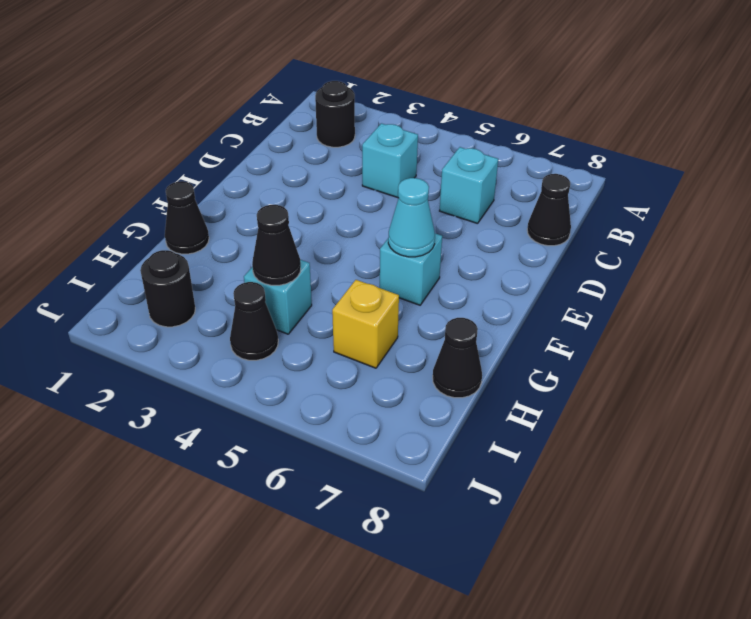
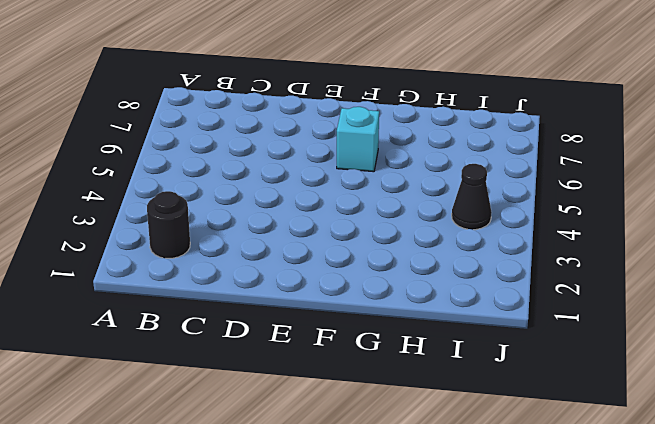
none -> cyan brick C4 level 1
none -> cyan brick C6 level 1
none -> black cone C8 level 1

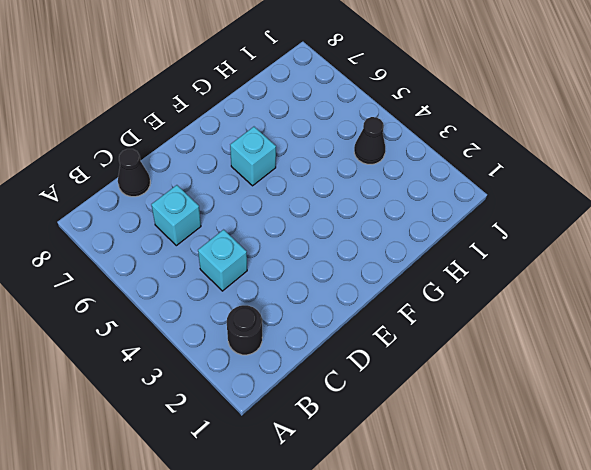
none -> black cone G1 level 1
none -> cyan brick H4 level 1
none -> yellow brick H6 level 1

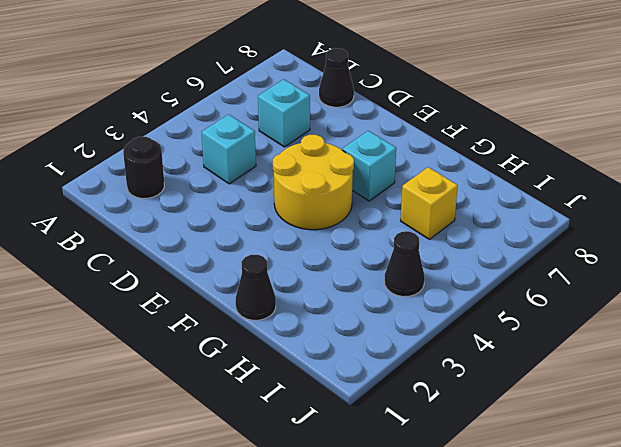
yellow round brick E4:F5 level 1 -> none
none -> cyan brick H4 level 1
none -> black cone H8 level 1
none -> black round brick I2 level 1

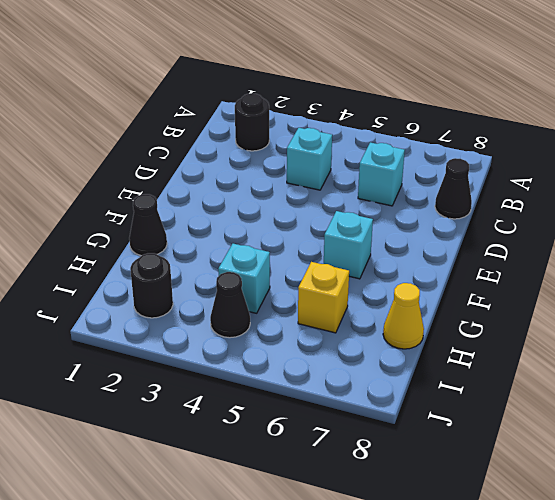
yellow cone H8 level 1 -> black cone H8 level 1
none -> cyan cone F6 level 2
none -> black cone H4 level 2

